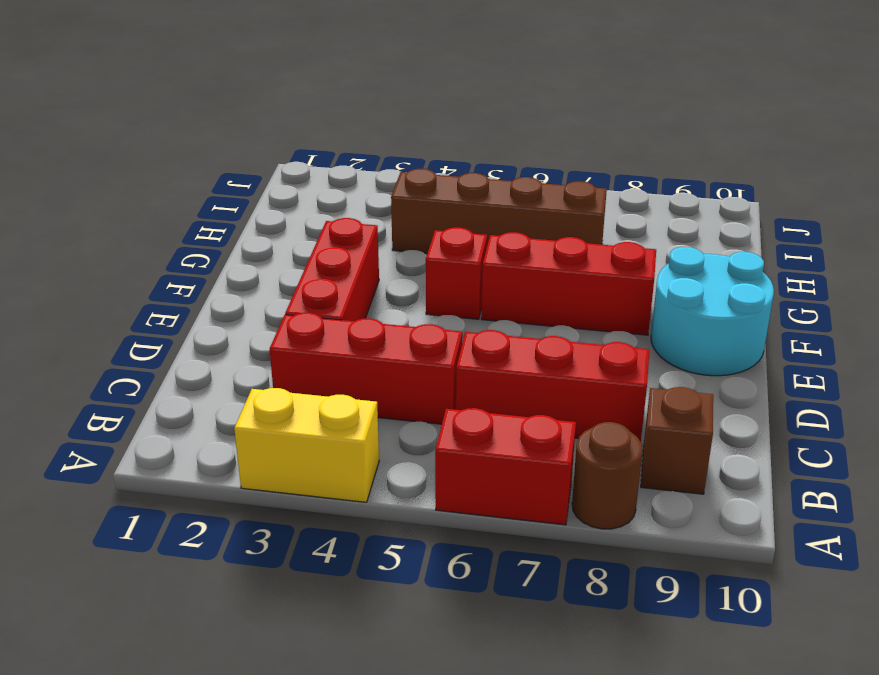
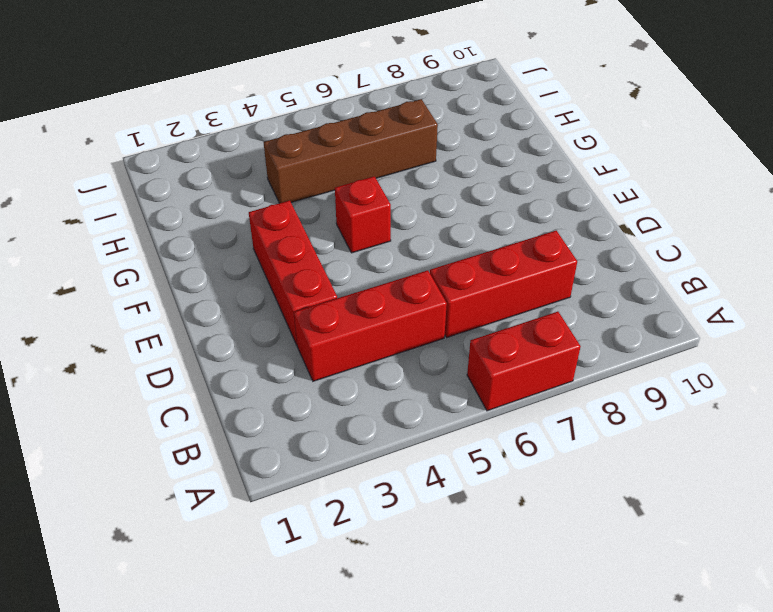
none -> yellow brick A3:A4 level 1
none -> brown round brick A8 level 1

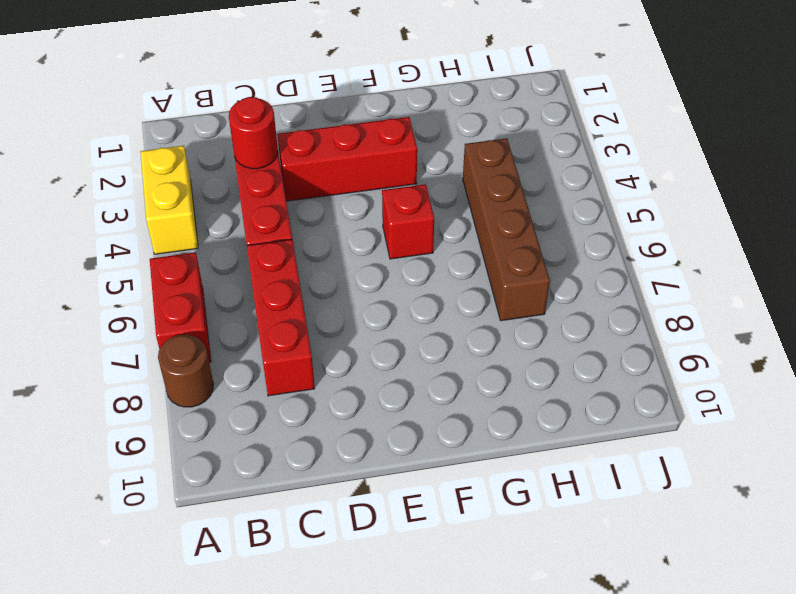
red round brick C3 level 2 -> none
none -> brown brick B9 level 1
none -> cyan round brick E9:F10 level 1

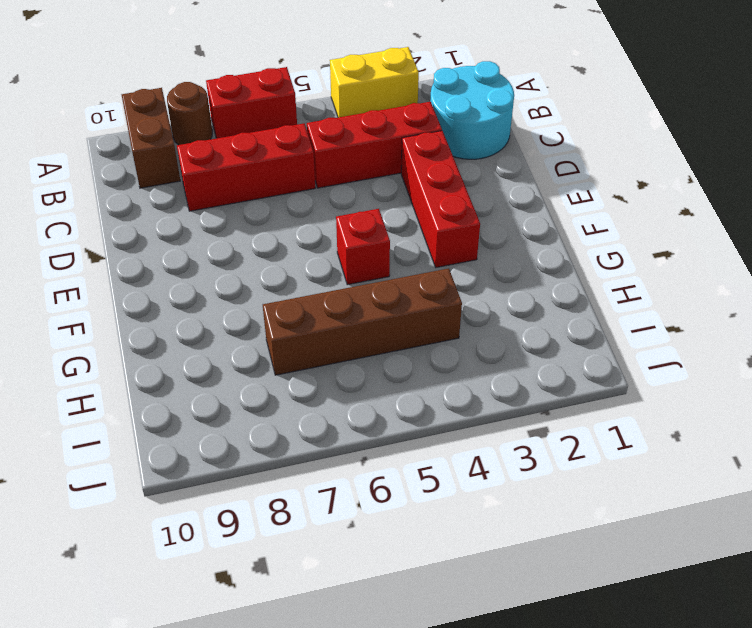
brown brick A9:B9 level 1 -> brown brick B9 level 1
cyan round brick B1:C2 level 1 -> cyan round brick E9:F10 level 1
none -> red brick F6:F8 level 1

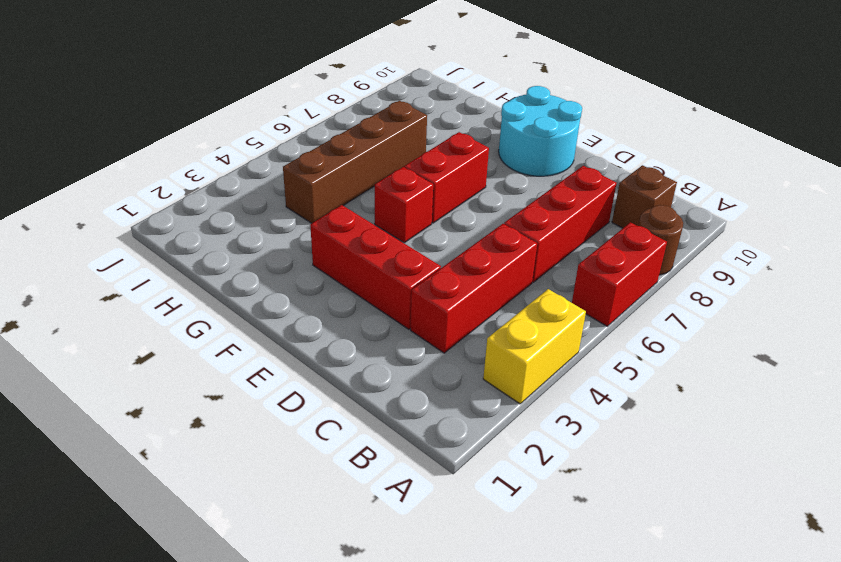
red brick F6:F7 level 1 -> red brick F6:F8 level 1

